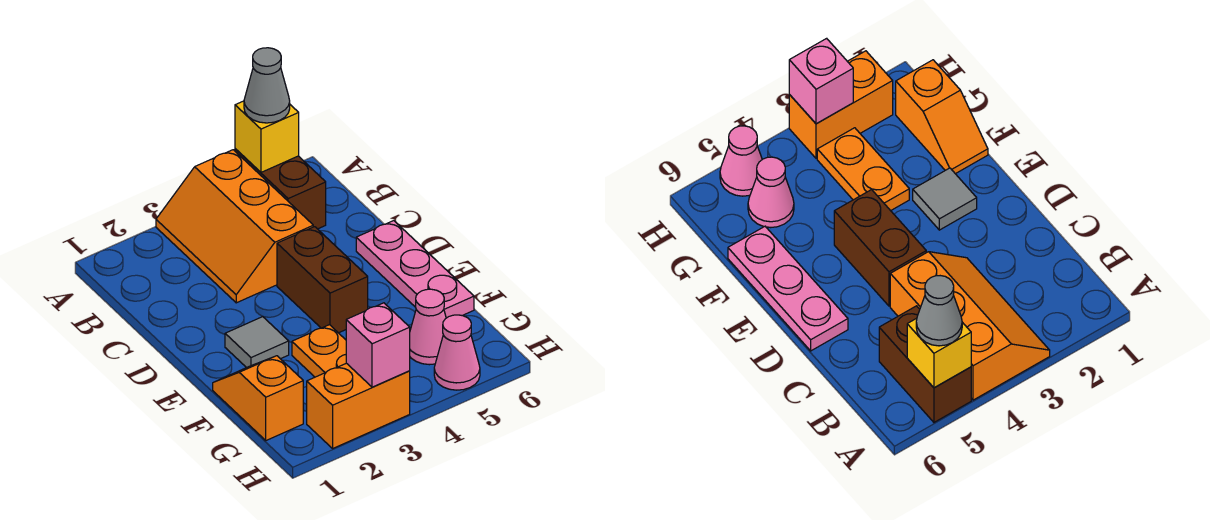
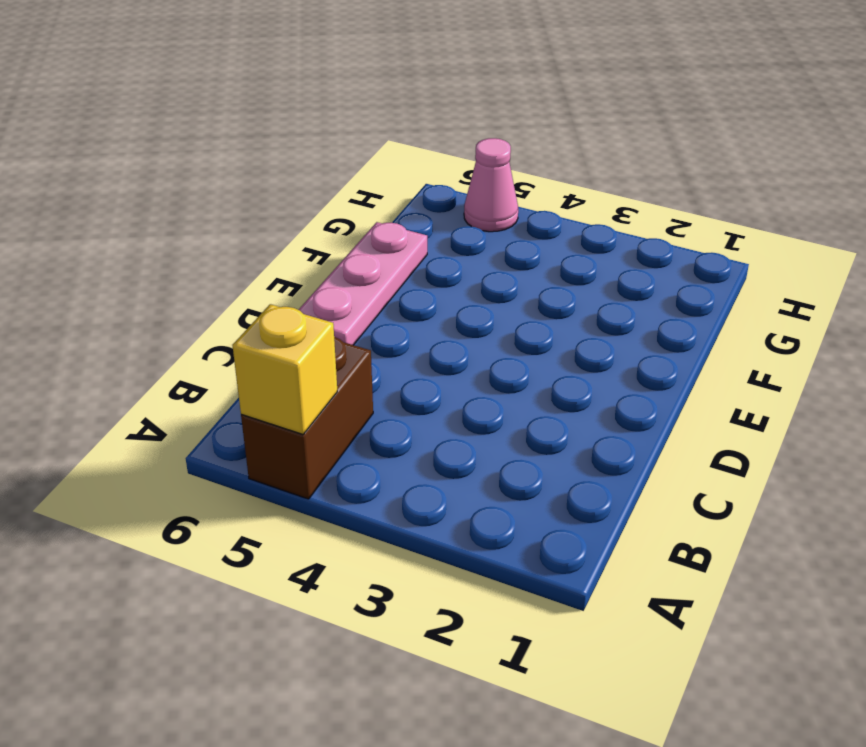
none -> orange slope A3:C4 level 1 top 4
none -> brown brick D4:E4 level 1
none -> grey tile E2 level 1

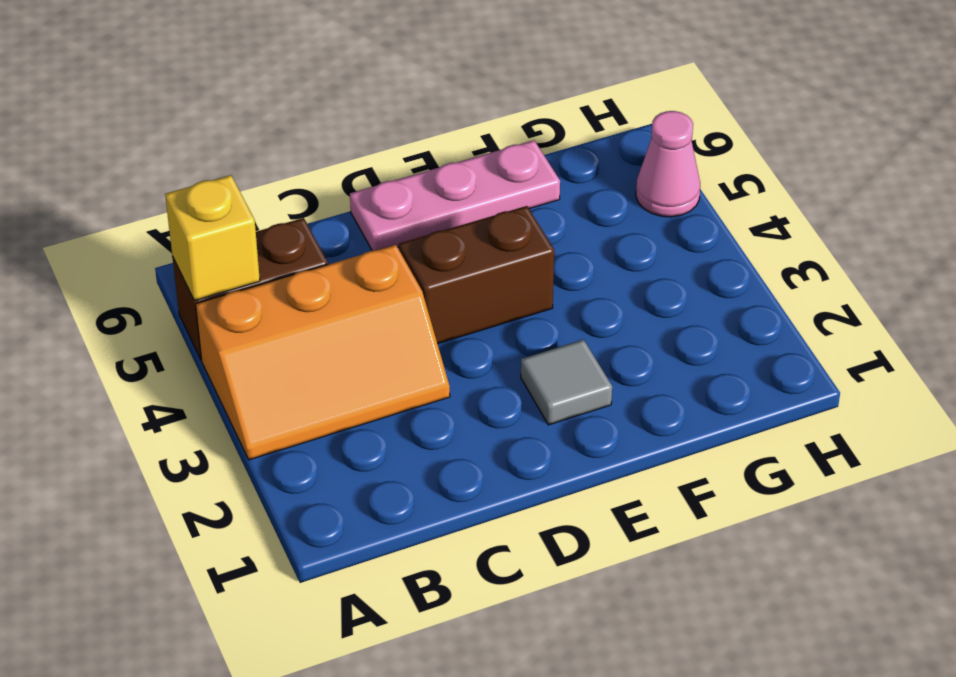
none -> orange slope F1:G1 level 1 top G
none -> orange plate F3:G3 level 1
none -> pink cone G5 level 1

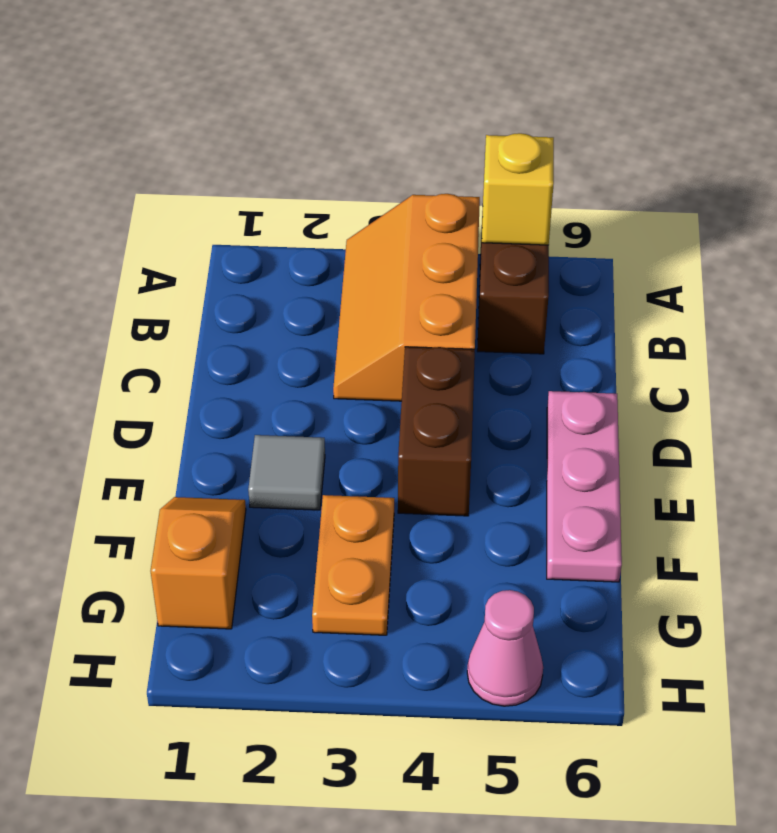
none -> pink cone G5 level 1
none -> orange brick H2:H3 level 1
none -> pink brick H3 level 2

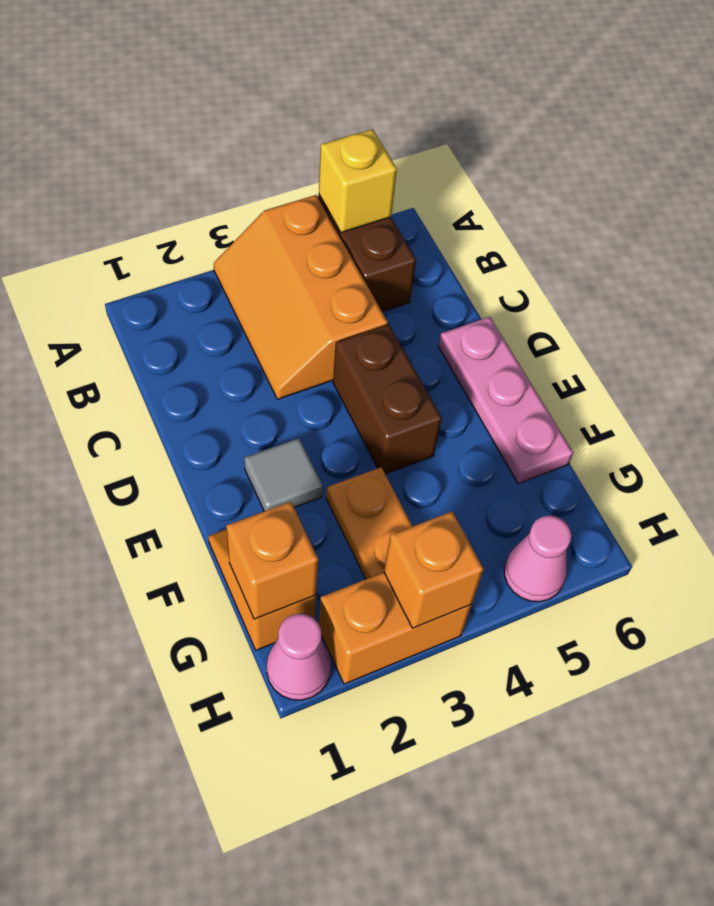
orange brick G1 level 2 -> none
pink cone H1 level 1 -> pink cone G5 level 1
orange brick H3 level 2 -> pink brick H3 level 2
none -> grey cone A5 level 3

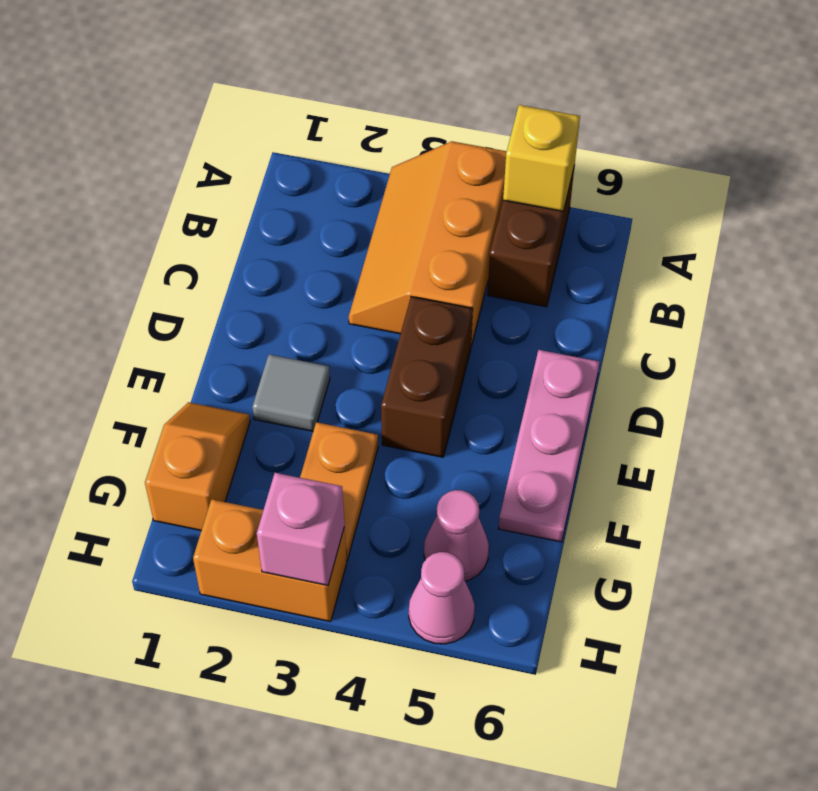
none -> grey cone A5 level 3

